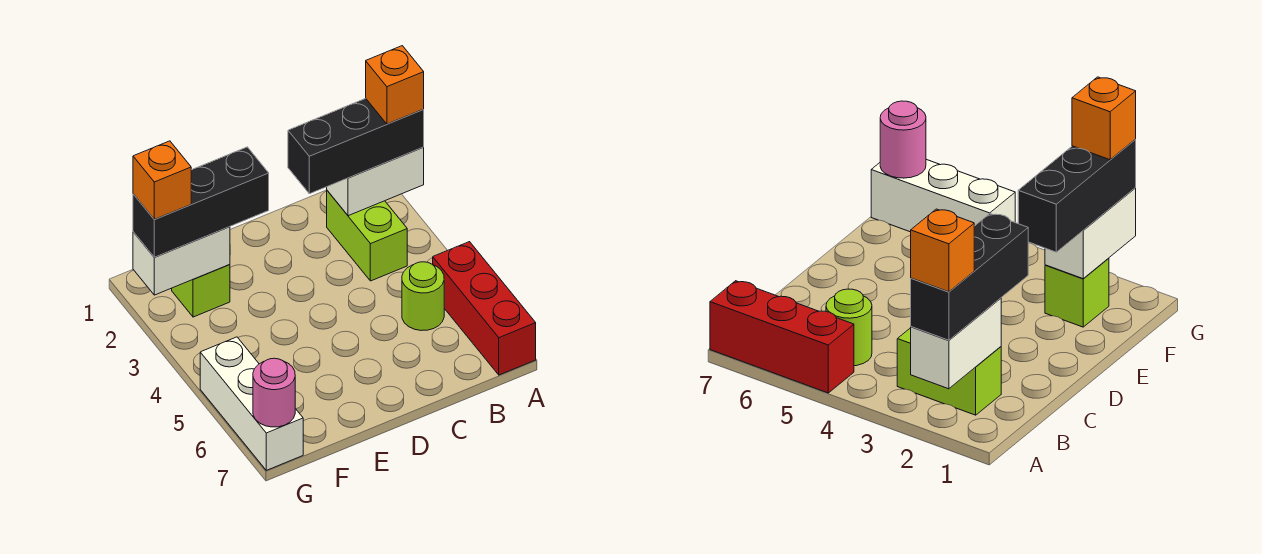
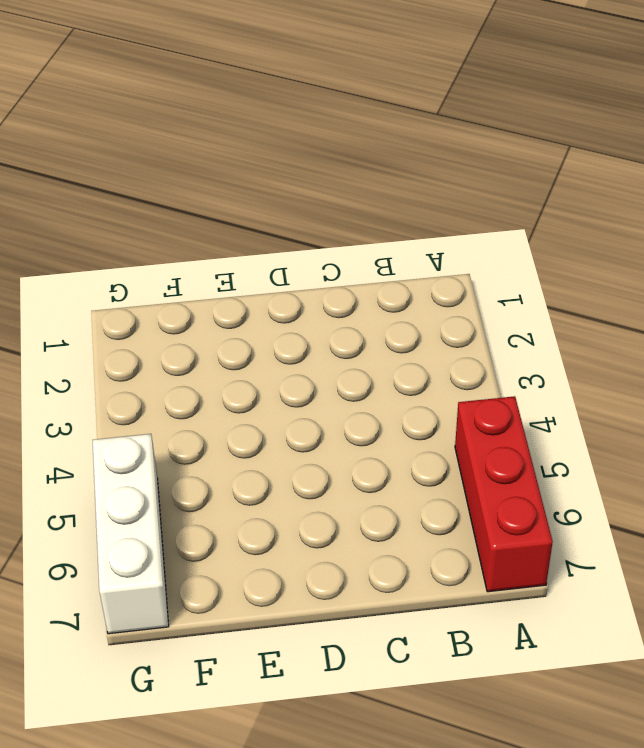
none -> lime brick B2:B3 level 1
none -> lime round brick B5 level 1
none -> lime brick F2 level 1

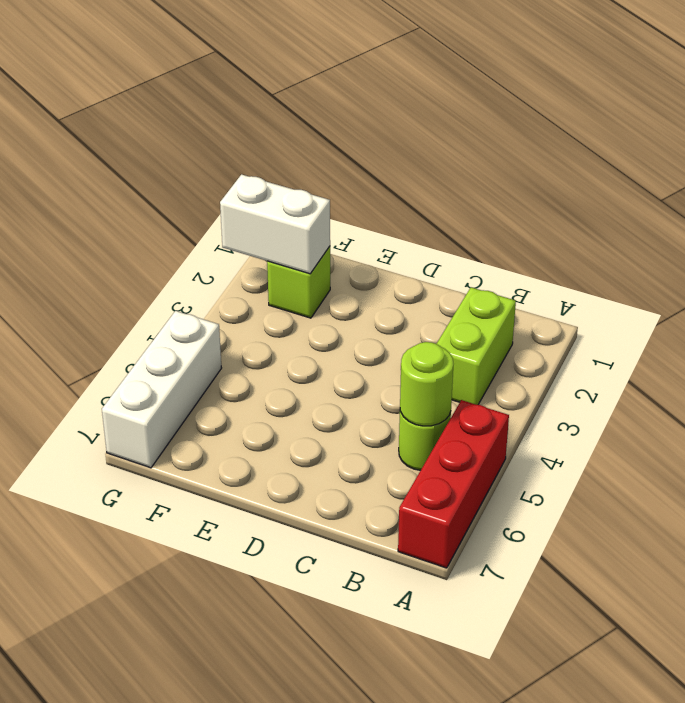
lime round brick B5 level 2 -> none
none -> white brick A2:B2 level 2
none -> pink round brick G7 level 2
none -> black brick A2:C2 level 3

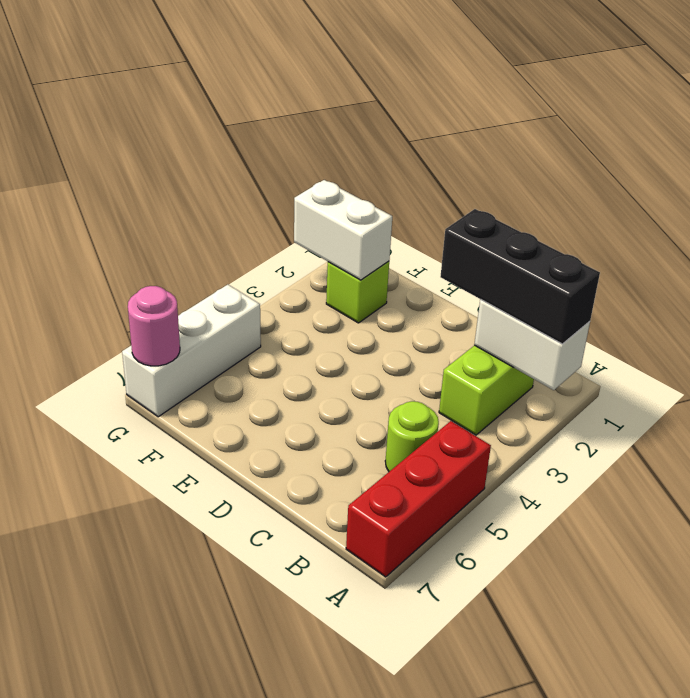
none -> black brick E2:G2 level 3
none -> orange brick A2 level 4
none -> orange brick G2 level 4

